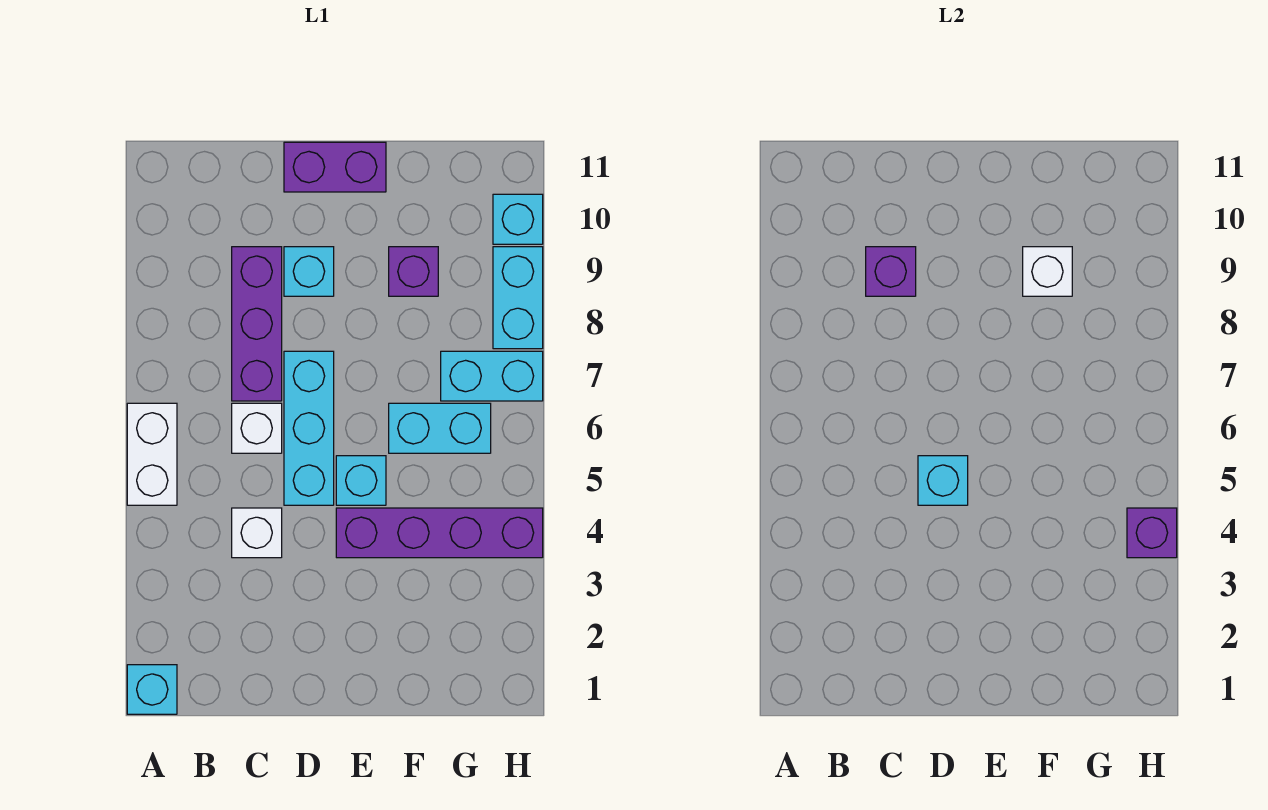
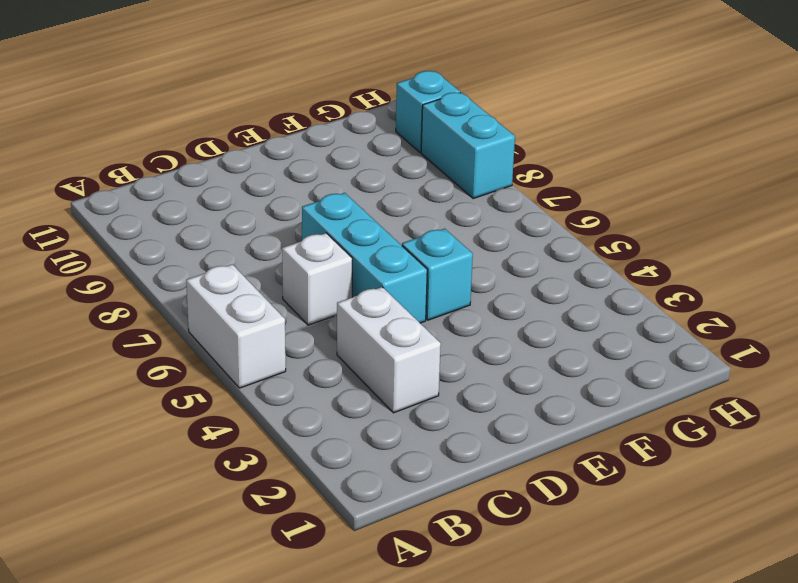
white brick C3:C4 level 1 -> white brick C4 level 1
none -> cyan brick A1 level 1
none -> purple brick C7:C9 level 1
none -> cyan brick D9 level 1

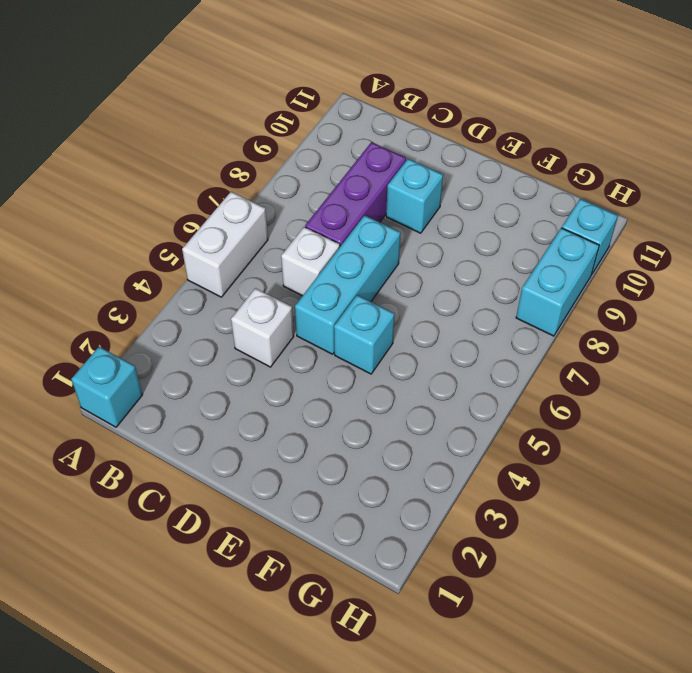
none -> purple brick D11:E11 level 1
none -> purple brick E4:H4 level 1
none -> cyan brick F6:G6 level 1

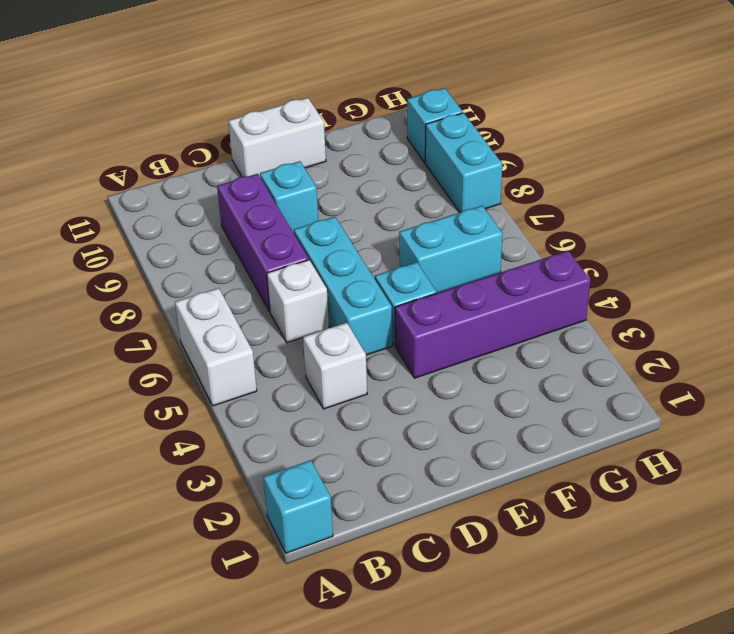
white brick D11:E11 level 1 -> purple brick D11:E11 level 1
none -> purple brick F9 level 1
none -> cyan brick G7:H7 level 1
none -> purple brick C9 level 2

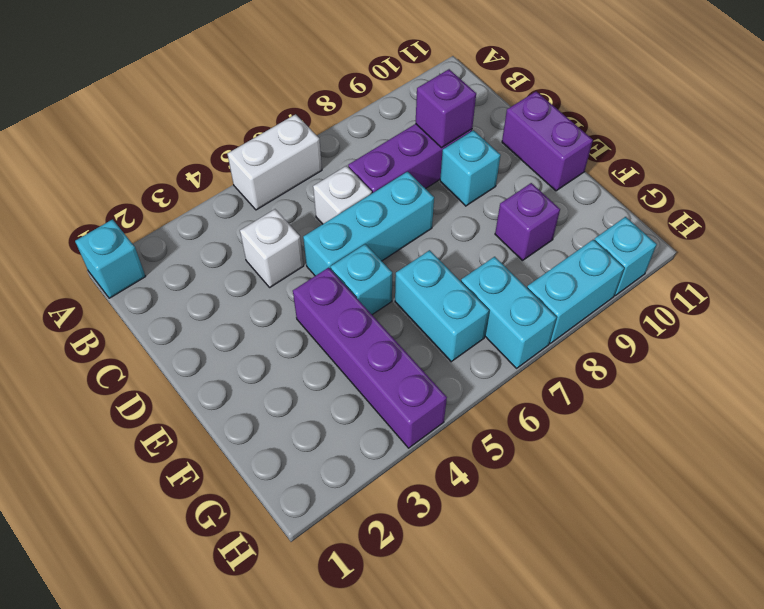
none -> cyan brick D5 level 2
none -> white brick F9 level 2
none -> purple brick H4 level 2

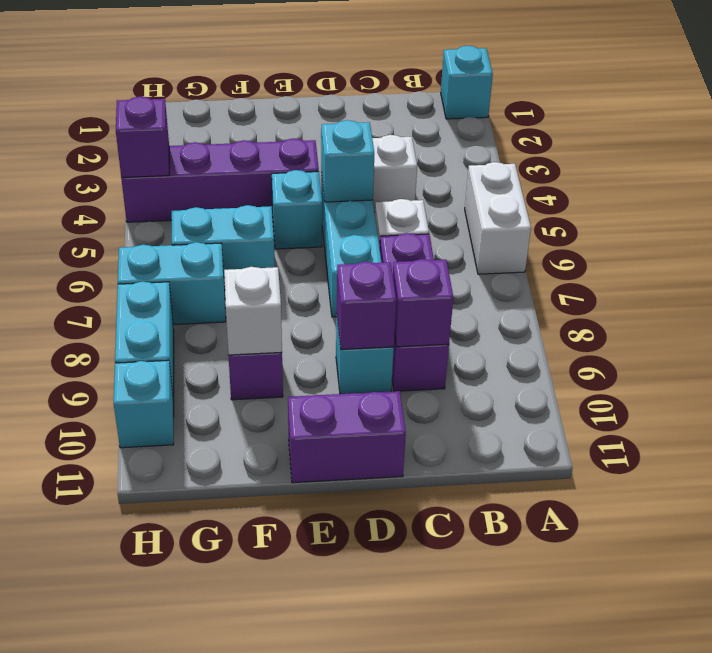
purple brick D9 level 2 -> none

